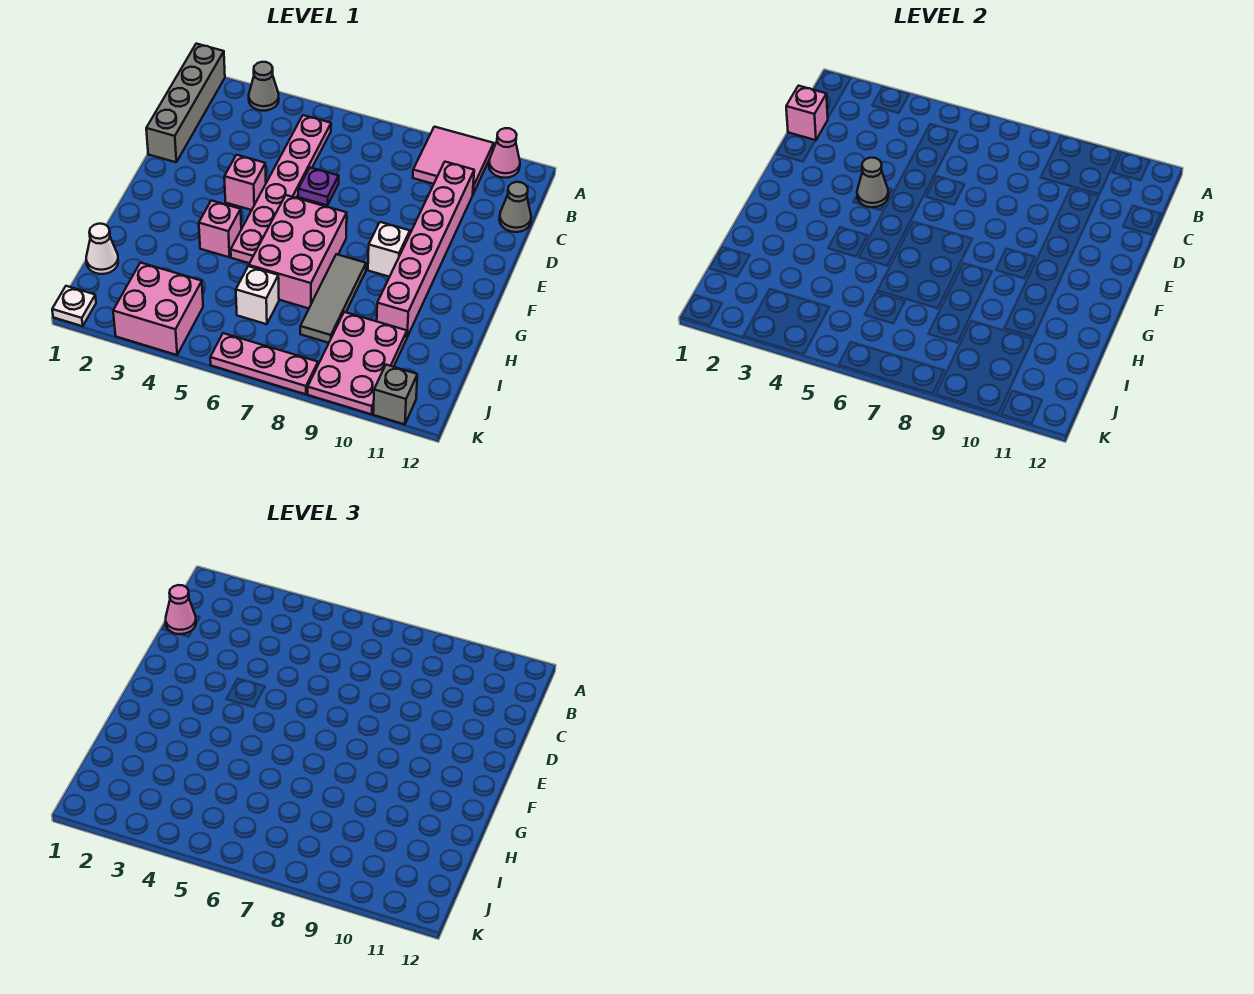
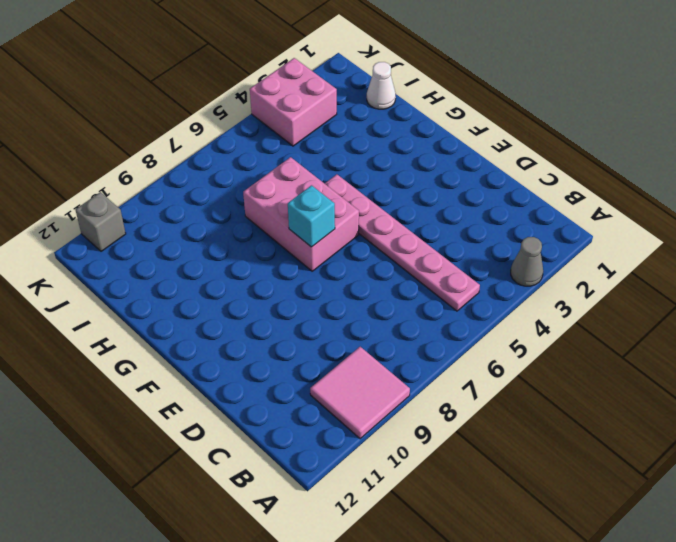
cyan brick F7 level 2 -> none
none -> grey brick A1:D1 level 1
none -> pink cone A11 level 1
none -> pink brick C10:H10 level 1

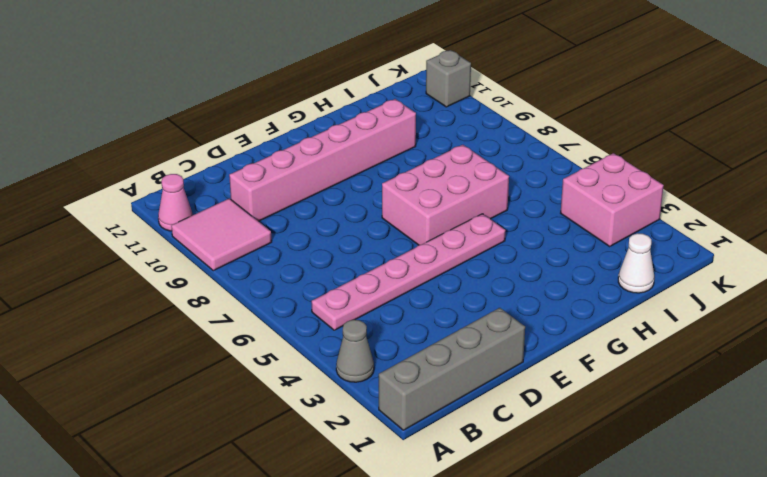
none -> grey cone C12 level 1
none -> purple plate D6 level 1
none -> pink brick E4 level 1

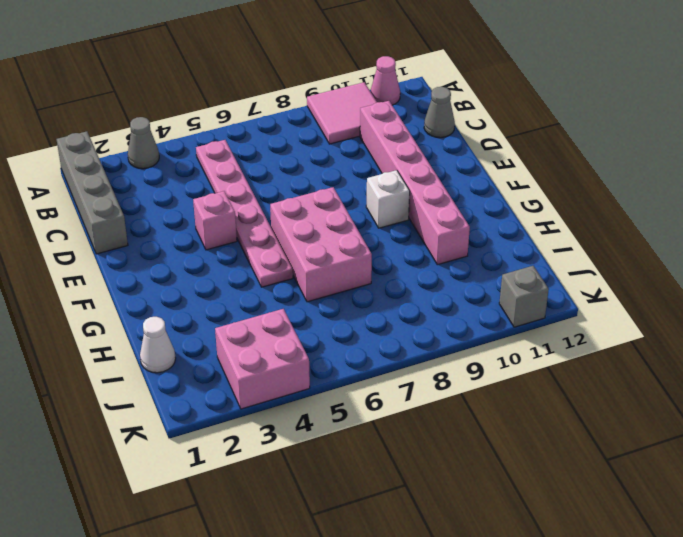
none -> purple plate D6 level 1
none -> pink brick G4 level 1
none -> grey tile G8:I8 level 1

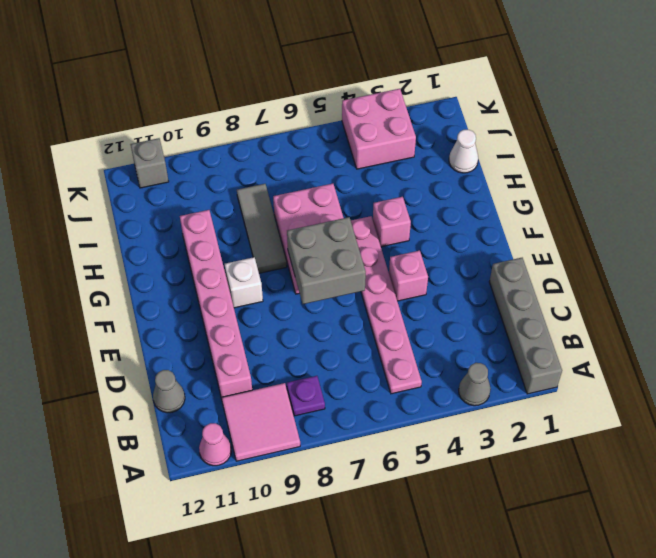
purple plate B8 level 1 -> purple plate D6 level 1
grey brick E6:F7 level 2 -> none
none -> white brick I6 level 1
none -> pink plate I9:K10 level 1
none -> white plate K1 level 1

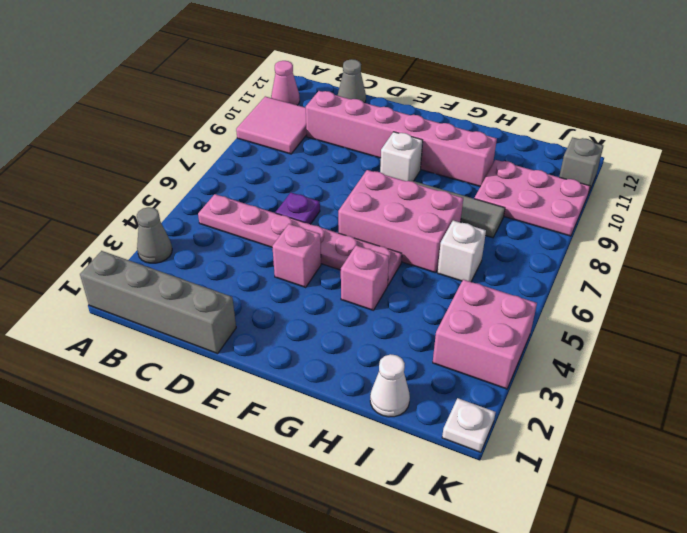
none -> pink plate K6:K8 level 1
none -> pink brick C1 level 2
none -> grey cone E4 level 2

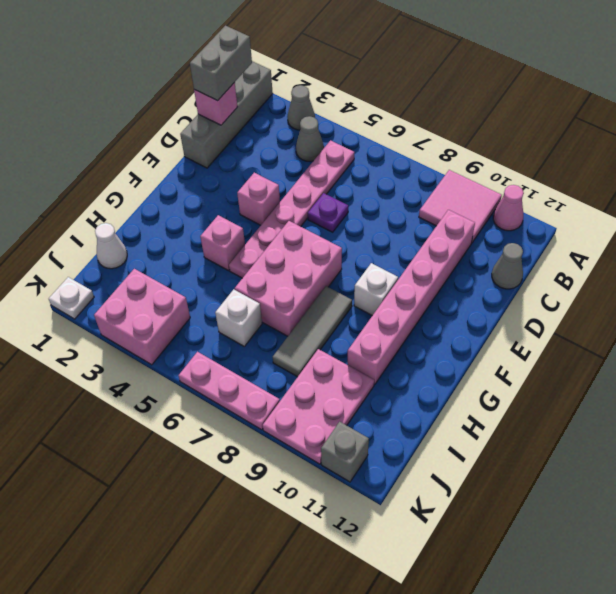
grey brick B1:C1 level 3 -> pink cone C1 level 3
grey cone B4 level 1 -> grey cone E4 level 2

